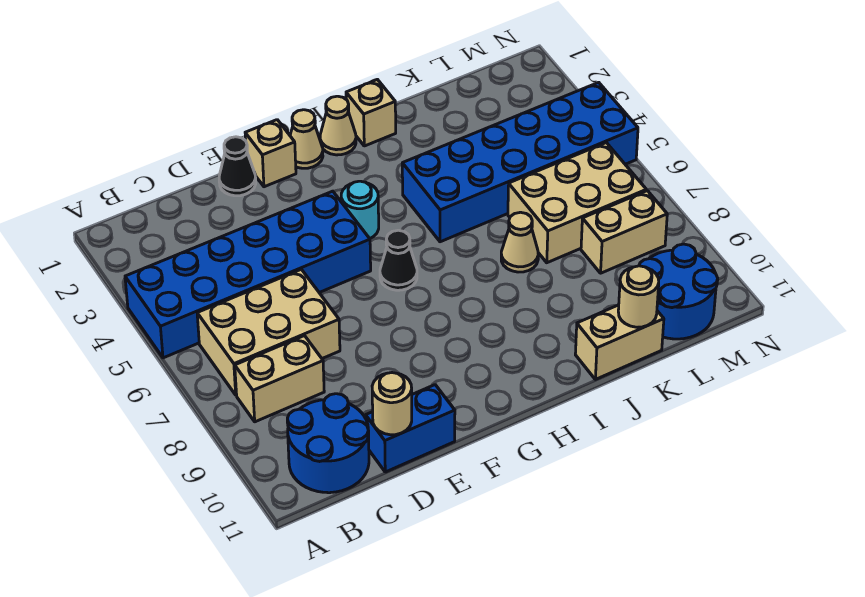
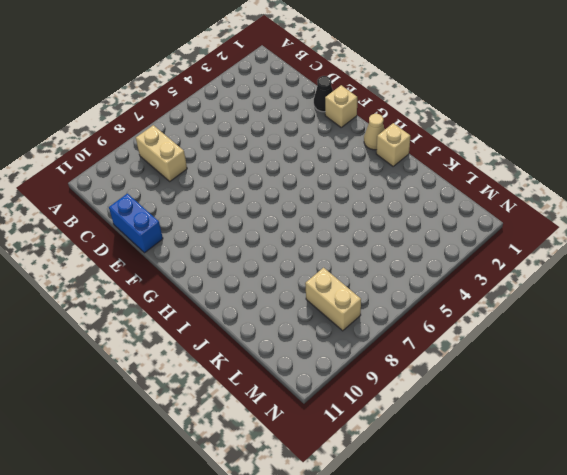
none -> blue brick A4:F5 level 1
none -> tan brick B6:D7 level 1
none -> blue round brick B10:C11 level 1

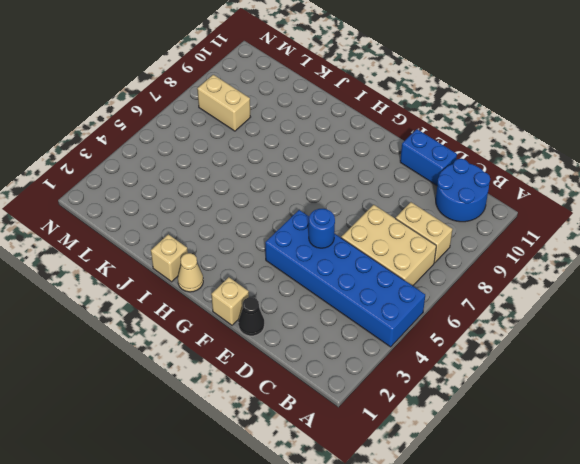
blue round brick E5 level 2 -> none
none -> tan cone G1 level 1
none -> cyan round brick G4 level 1
none -> black cone G6 level 1

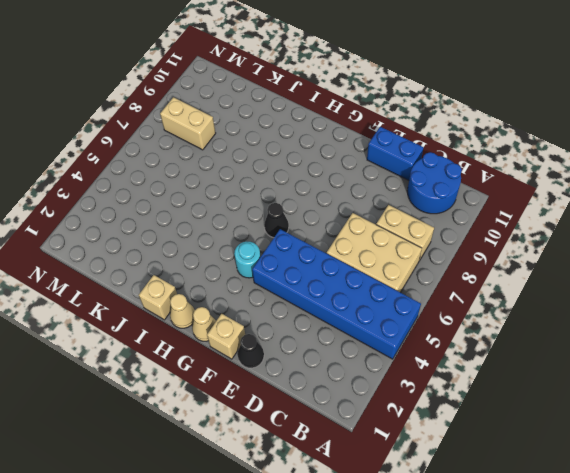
none -> blue brick I4:N5 level 1
none -> tan cone J7 level 1
none -> tan brick J11:K11 level 1

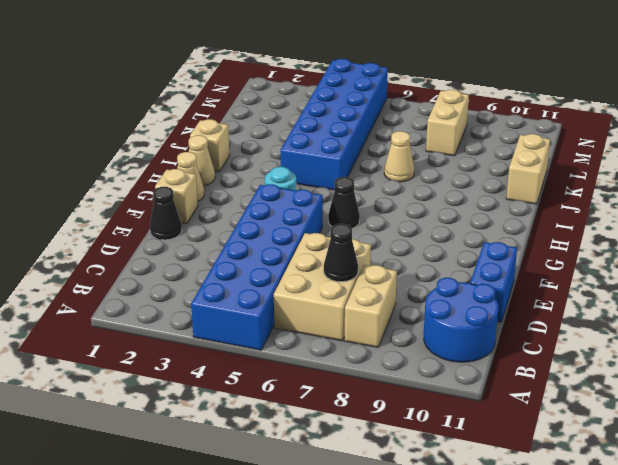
black cone C7 level 2 -> none
none -> tan brick K6:M7 level 1
none -> blue round brick L10:M11 level 1
none -> tan round brick D11 level 2

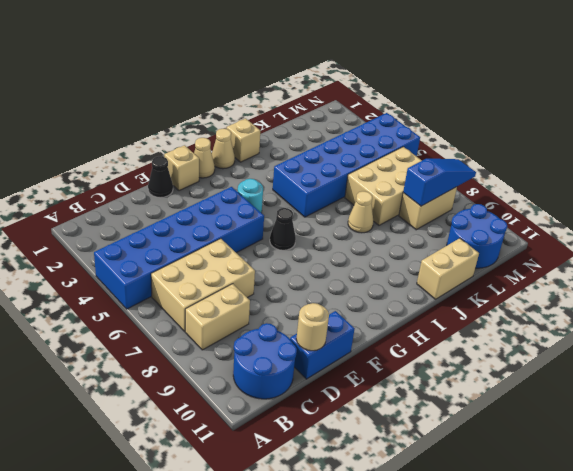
blue slope L8:N8 level 2 top L -> none
none -> tan round brick K11 level 2

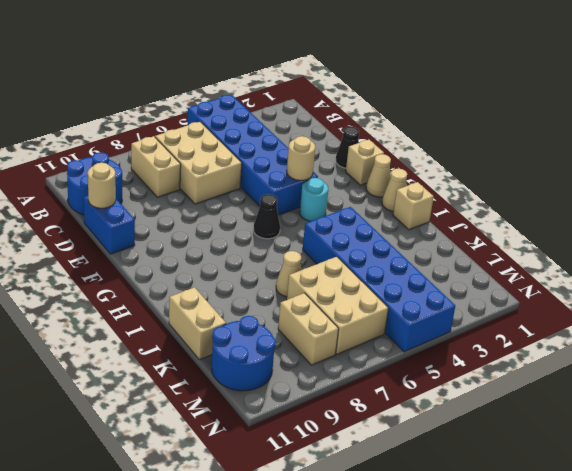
tan round brick F4 level 2 -> tan round brick K11 level 2

